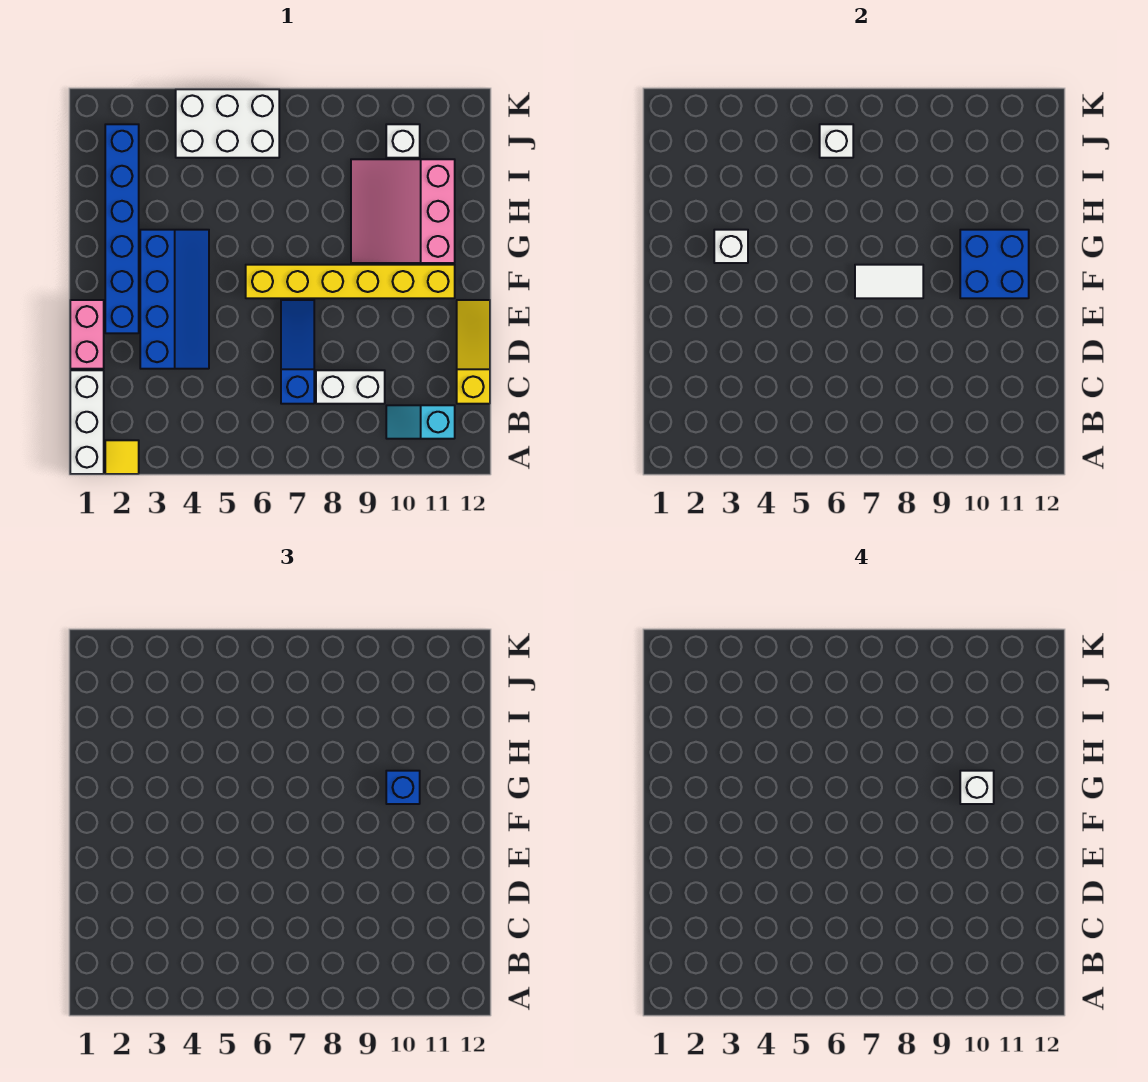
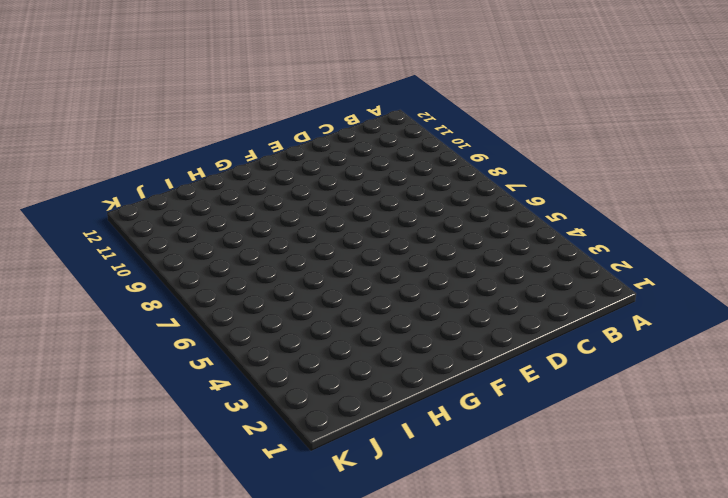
none -> white brick A1:C1 level 1
none -> yellow tile A2 level 1
none -> cyan slope B10:B11 level 1 top 11

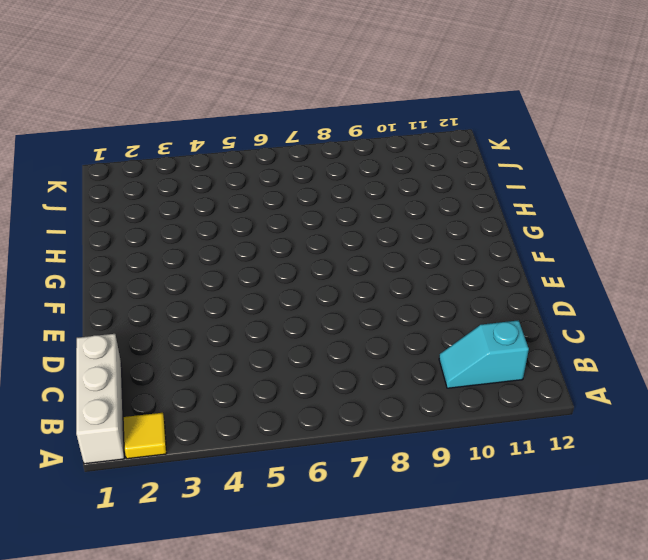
none -> blue slope C7:E7 level 1 top C
none -> white brick C8:C9 level 1
none -> yellow slope C12:E12 level 1 top C

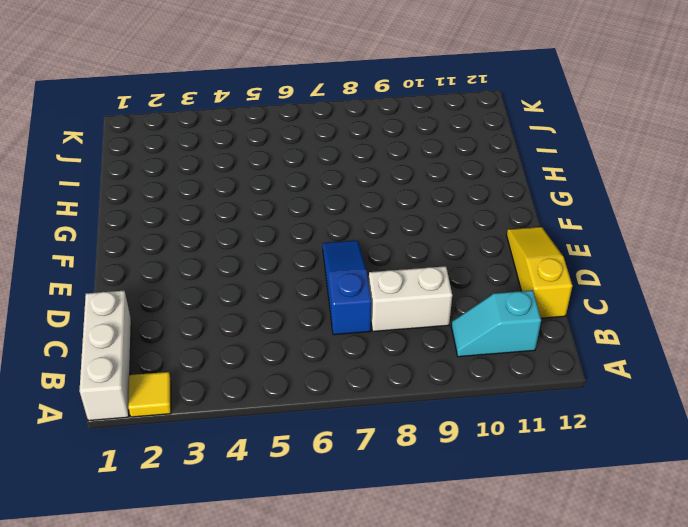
none -> pink brick D1:E1 level 1
none -> blue slope D3:G4 level 1 top 3
none -> blue brick E2:J2 level 1

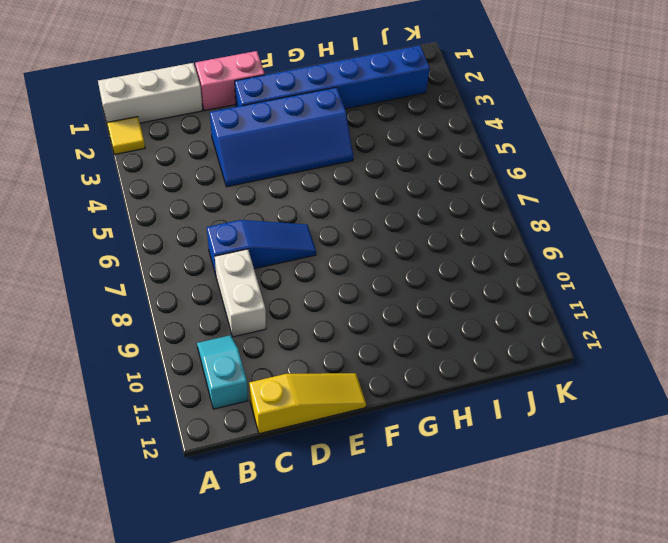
none -> yellow brick F6:F11 level 1
none -> pink slope G9:I11 level 1 top 11
none -> white brick J4:K6 level 1

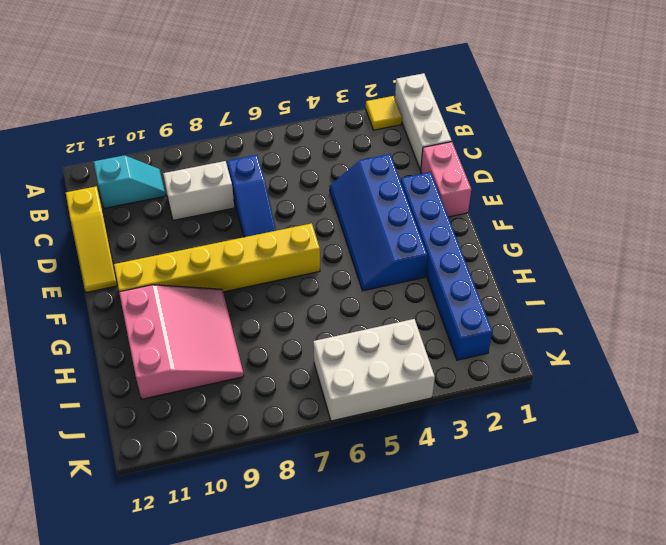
none -> white brick J10 level 1
none -> white tile F7:F8 level 2
none -> blue brick F10:G11 level 2

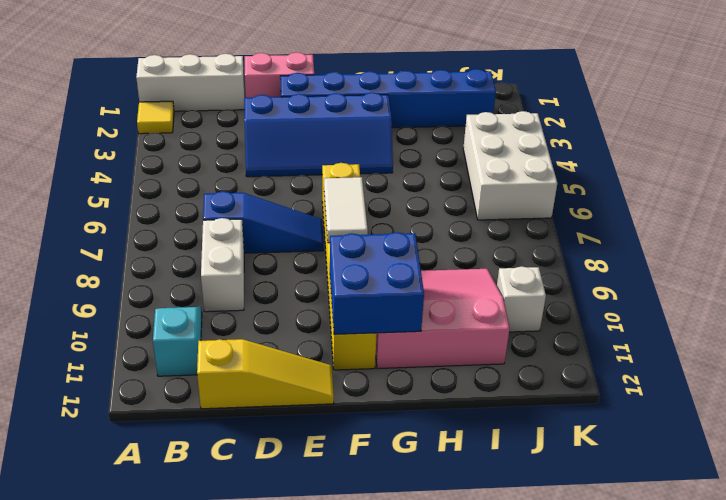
none -> white brick G3 level 2
none -> white brick J6 level 2
none -> blue brick G10 level 3

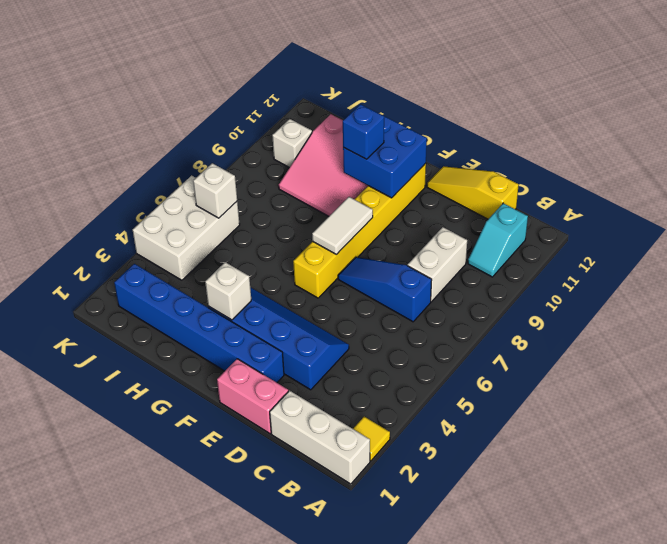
none -> white brick G10 level 4

